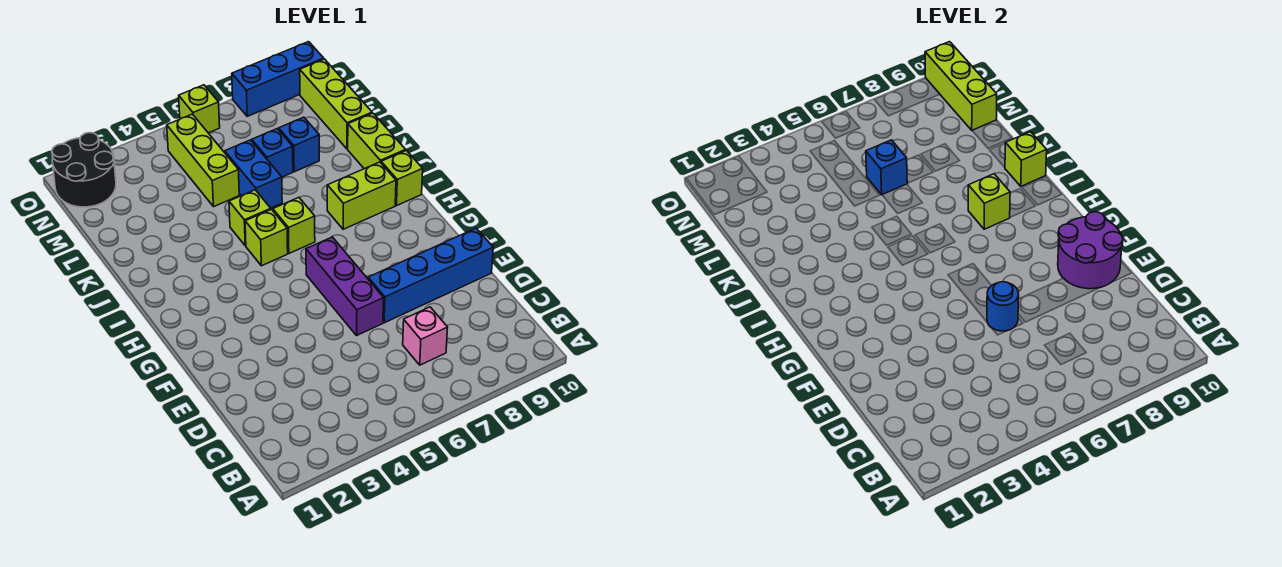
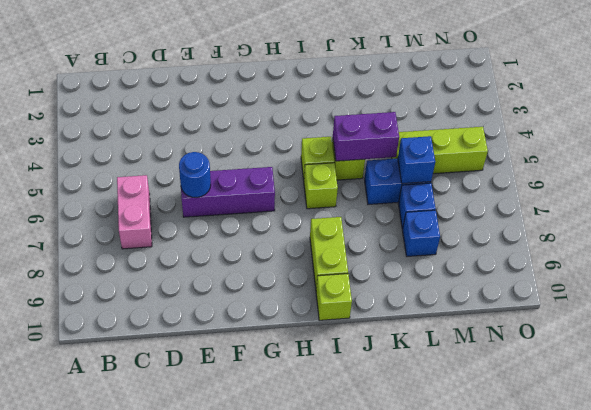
pink brick C6:C7 level 1 -> pink brick C7 level 1
purple brick J5:K5 level 2 -> none
none -> blue brick E7:E10 level 1
none -> lime brick J10:K10 level 1
none -> lime brick L10:N10 level 1

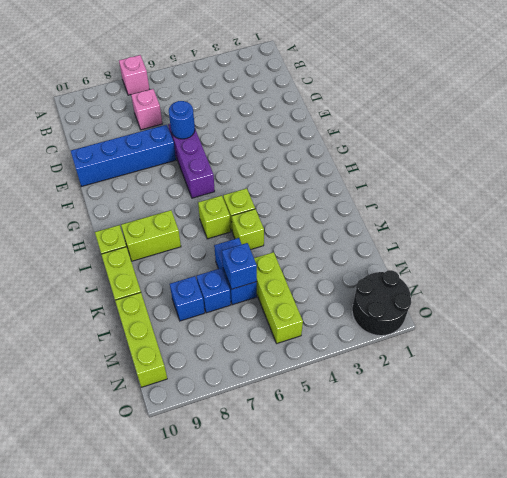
pink brick A7 level 1 -> none
none -> lime brick O6 level 1
none -> blue brick O8:O10 level 1
none -> purple round brick E9:F10 level 2

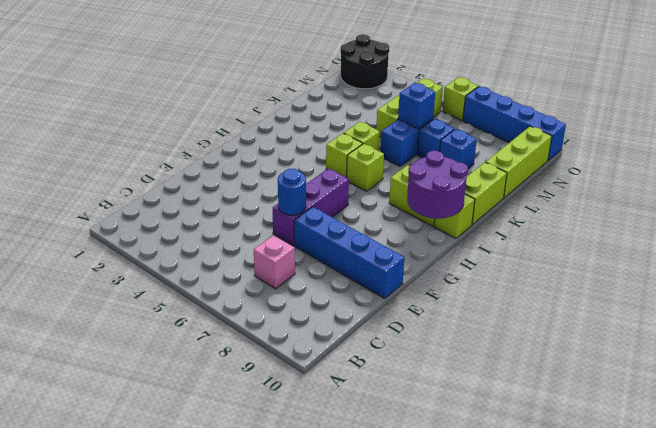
purple round brick H9:I10 level 2 -> purple round brick E9:F10 level 2
blue brick O7:O10 level 1 -> blue brick O8:O10 level 1
none -> lime brick I8 level 2
none -> lime brick J10 level 2
none -> lime brick M10:O10 level 2

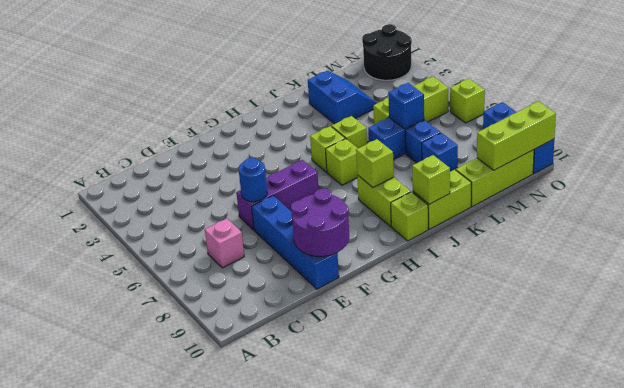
blue slope K2:L3 level 1 top K -> none

